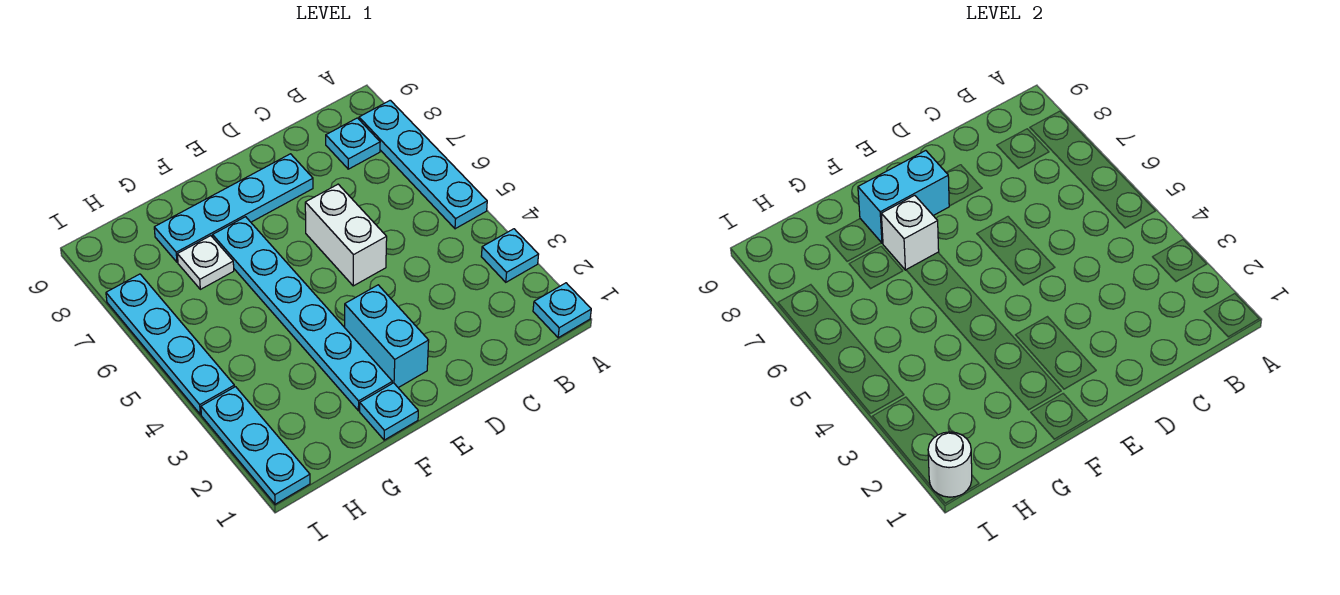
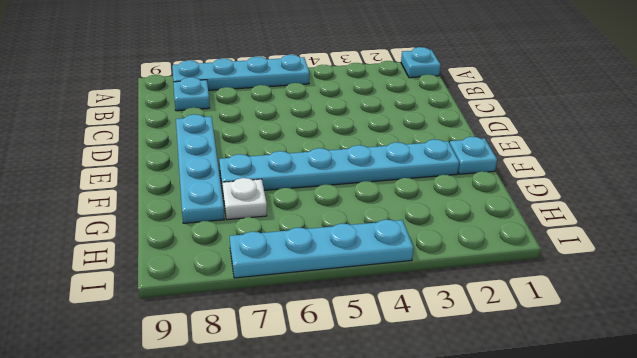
none -> cyan plate A3 level 1
none -> white brick D5:D6 level 1
none -> cyan brick E2:E3 level 1

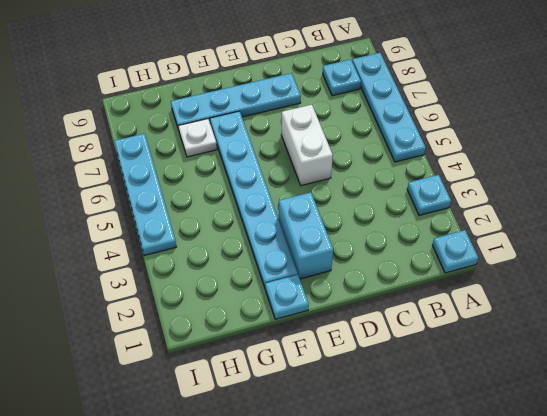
none -> cyan plate I1:I3 level 1
none -> cyan brick E8:F8 level 2
none -> white brick F7 level 2

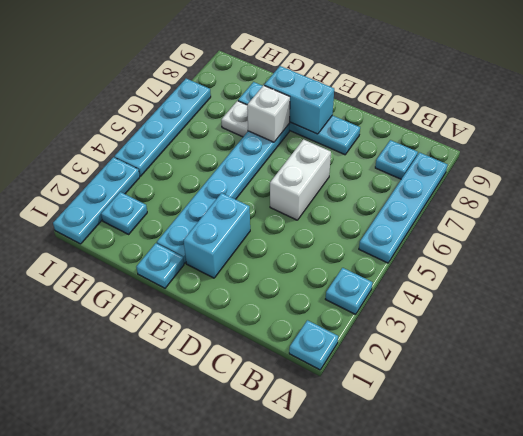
cyan plate H2 level 1 -> none
none -> white round brick I1 level 2

